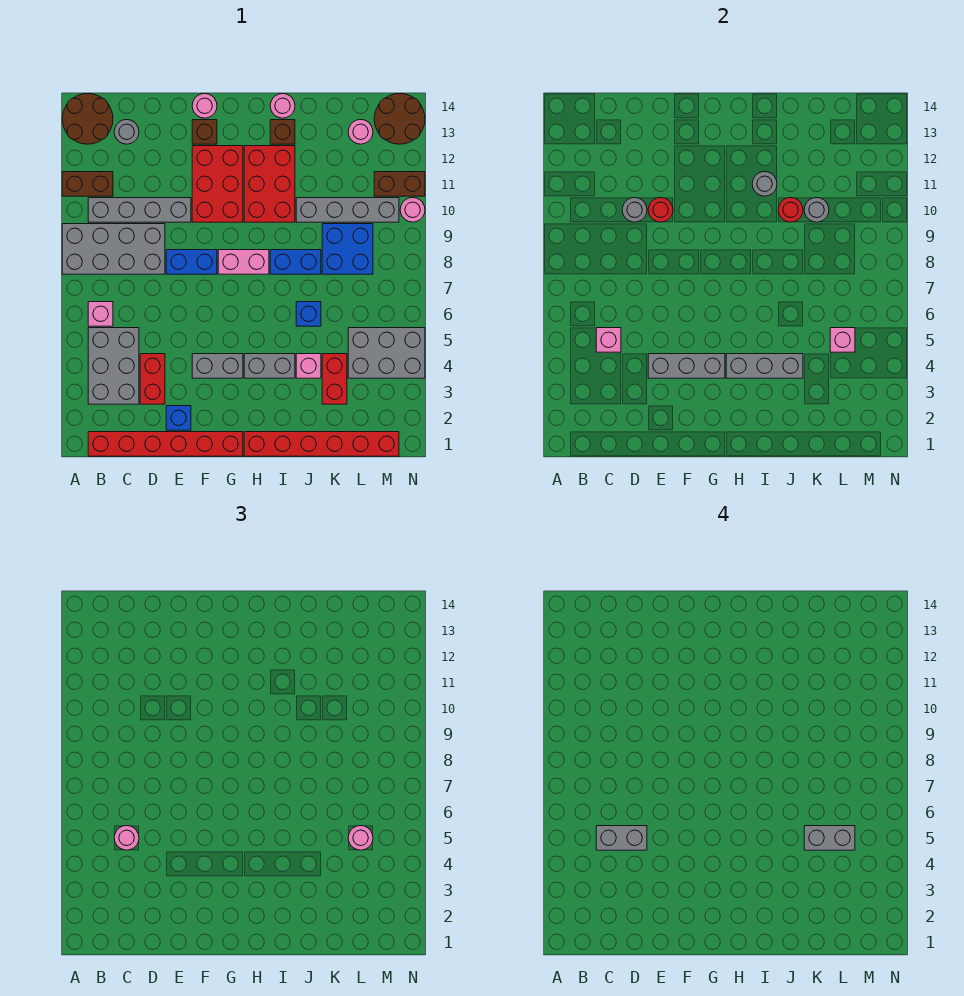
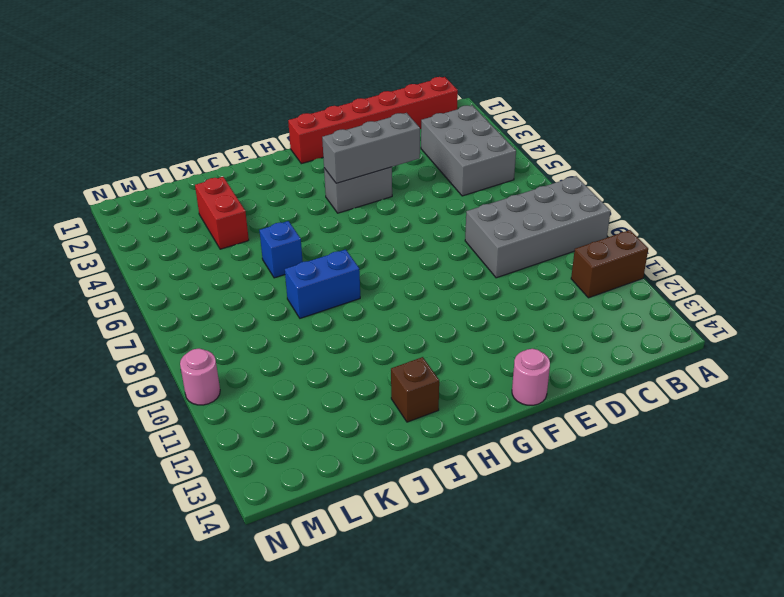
none -> brown round brick A13:B14 level 1
none -> pink brick B6 level 1
none -> grey brick B10:E10 level 1
none -> grey round brick C13 level 1

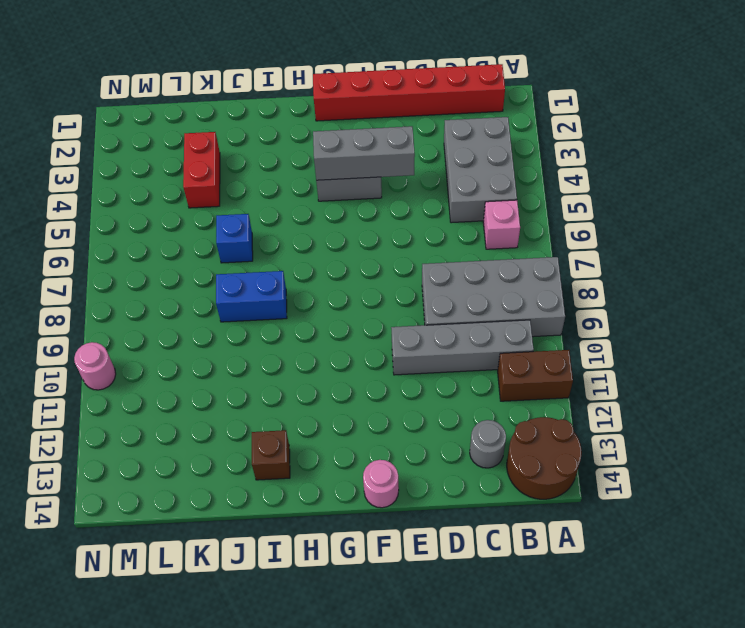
none -> red brick D3:D4 level 1
none -> blue brick E2 level 1
none -> blue brick E8:F8 level 1
none -> red brick F10:G12 level 1

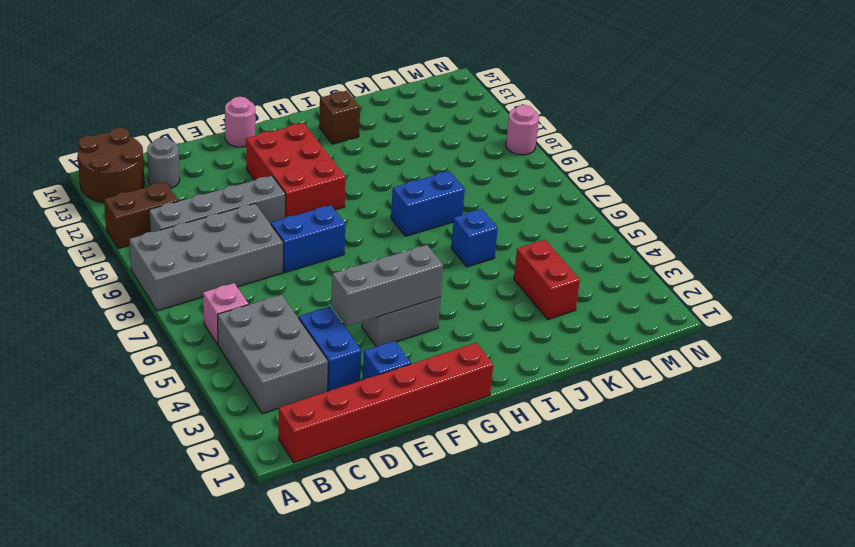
blue brick D3:D4 level 1 -> red brick D3:D4 level 1
none -> brown brick F13 level 1
none -> pink brick G8:H8 level 1
none -> red brick H1:M1 level 1
none -> grey brick H4:I4 level 1

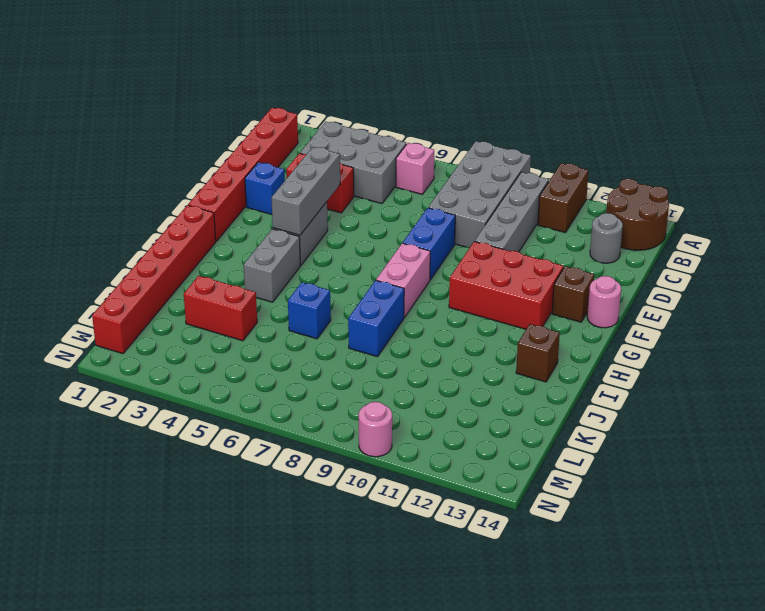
none -> red brick H10:I12 level 1
none -> pink round brick I14 level 1
none -> pink brick J4 level 1
none -> grey brick J10:M10 level 1

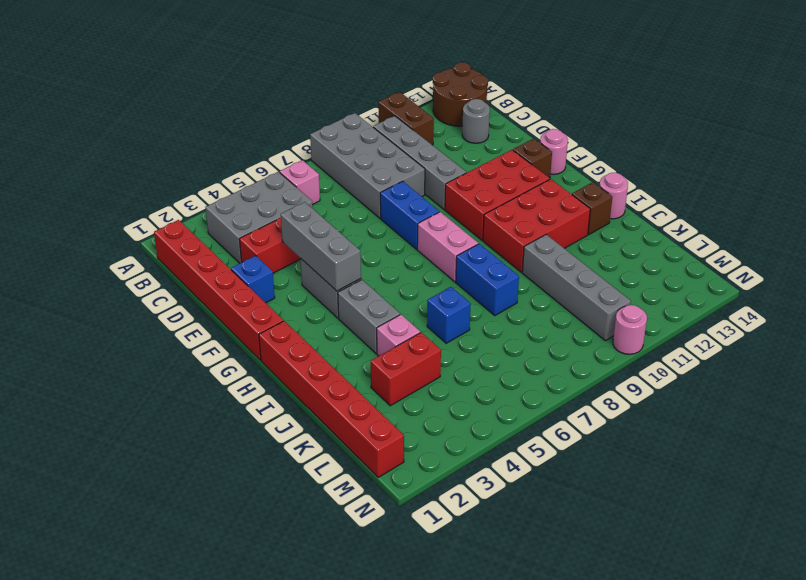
none -> blue brick K8:L9 level 1
none -> grey brick L4:N5 level 1
none -> pink round brick L13 level 1
none -> brown brick M11:N11 level 1

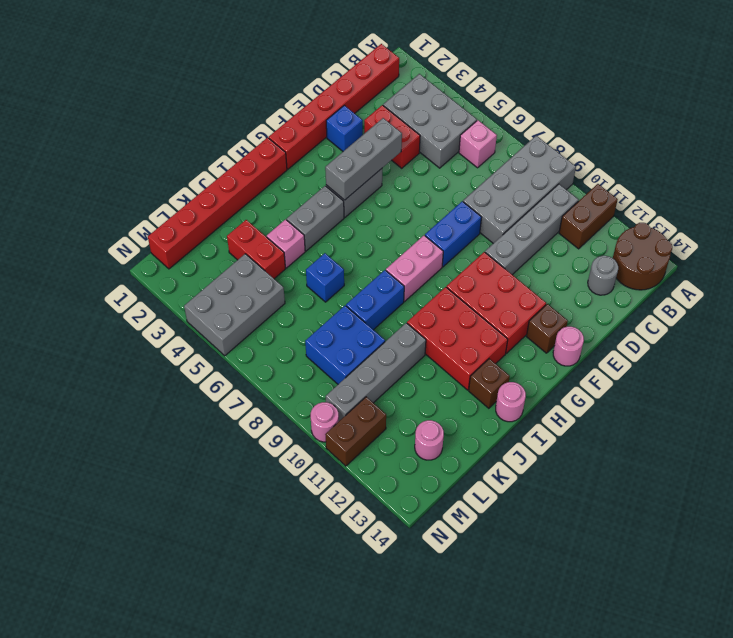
none -> brown round brick M13:N14 level 1
none -> pink brick C5 level 2
none -> grey round brick D10 level 2
none -> red round brick E10 level 2

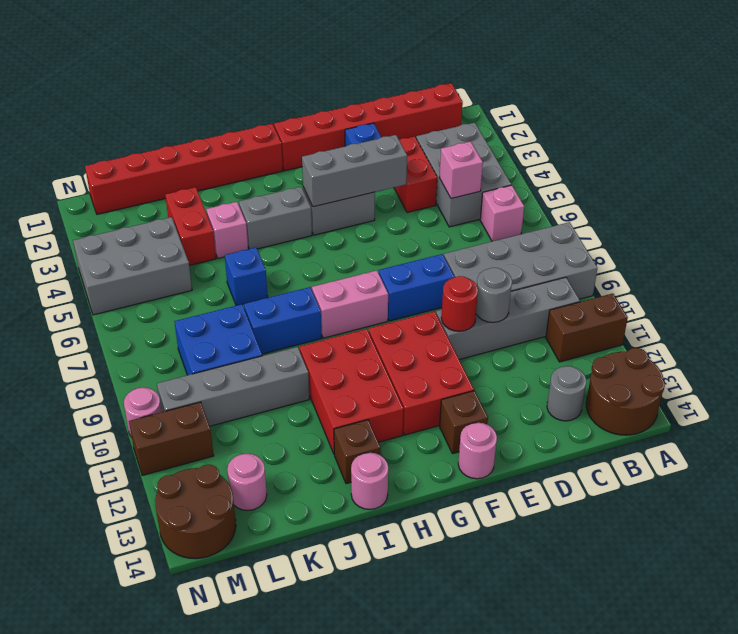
none -> grey brick H4:J4 level 2
none -> grey round brick I11 level 2
none -> red round brick J10 level 2
none -> grey round brick K10 level 2

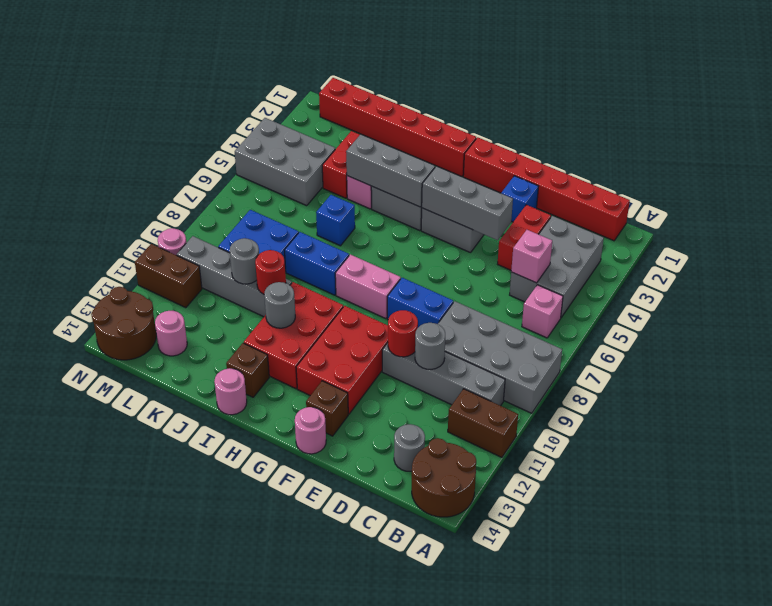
none -> pink brick L5 level 2
none -> pink round brick C5 level 3
none -> pink round brick L5 level 3
none -> grey brick C5:D5 level 4

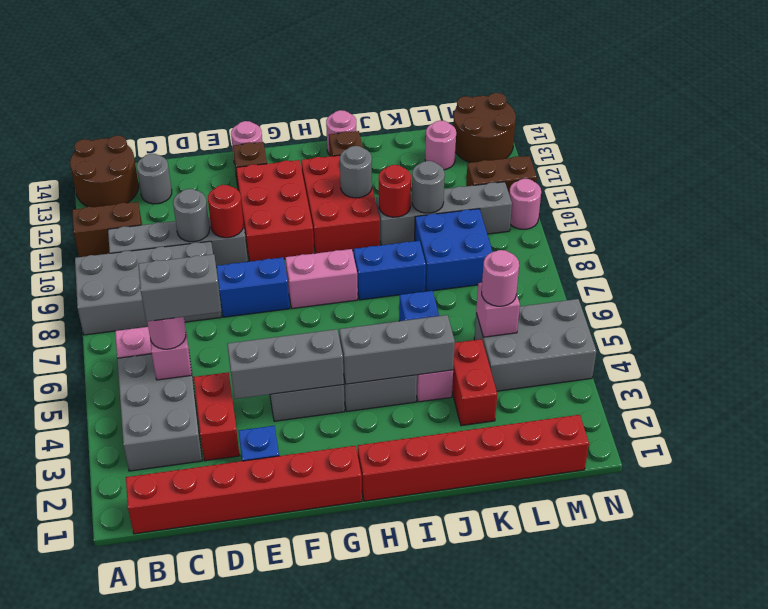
none -> grey brick K5:L5 level 4

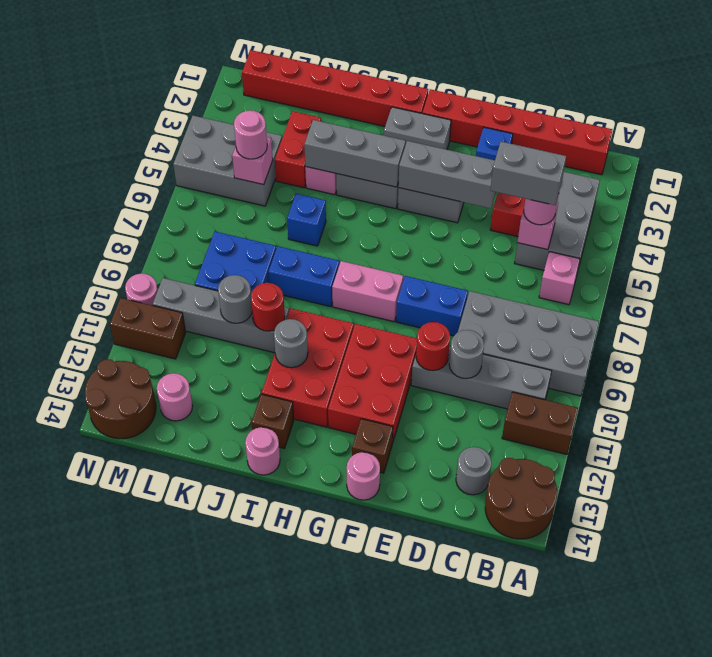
grey brick G2:H2 level 1 -> grey brick K5:L5 level 4

